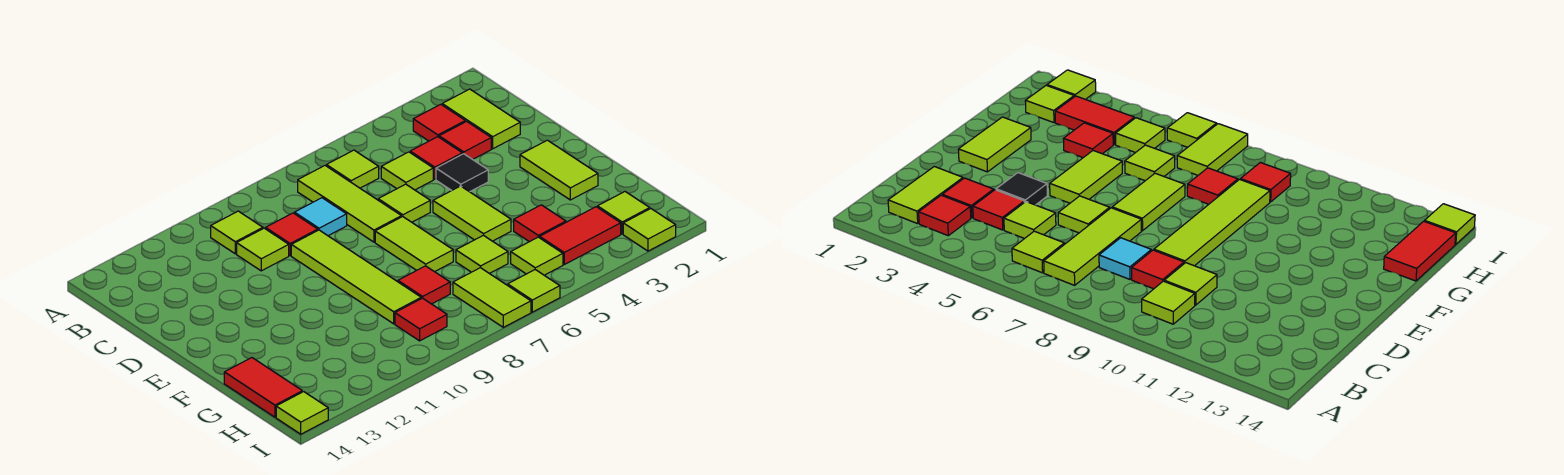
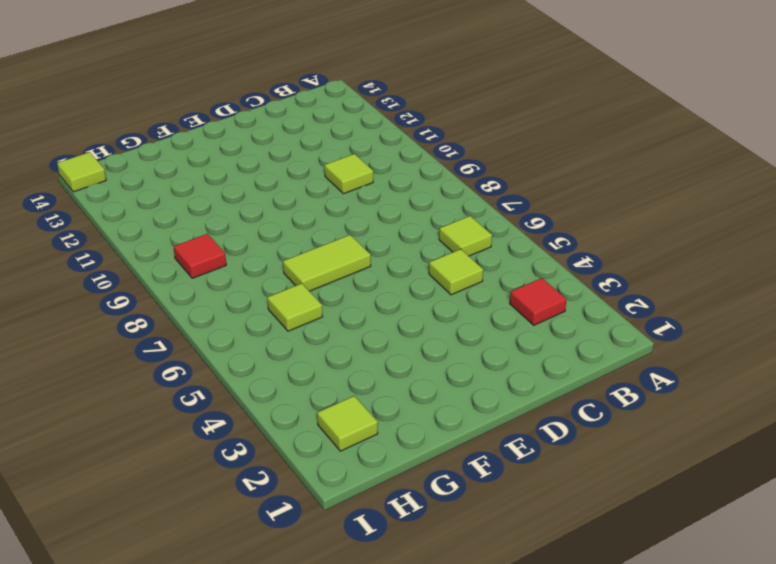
none -> lime tile B2:C2 level 1
none -> lime tile B7:D7 level 1
none -> lime tile B10 level 1

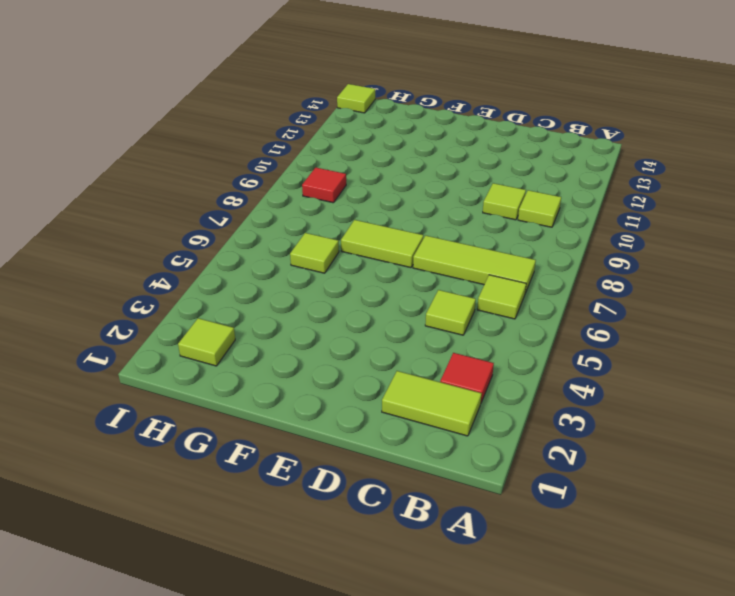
none -> red tile C3 level 1
none -> red tile C4 level 1
none -> cyan tile C8 level 1

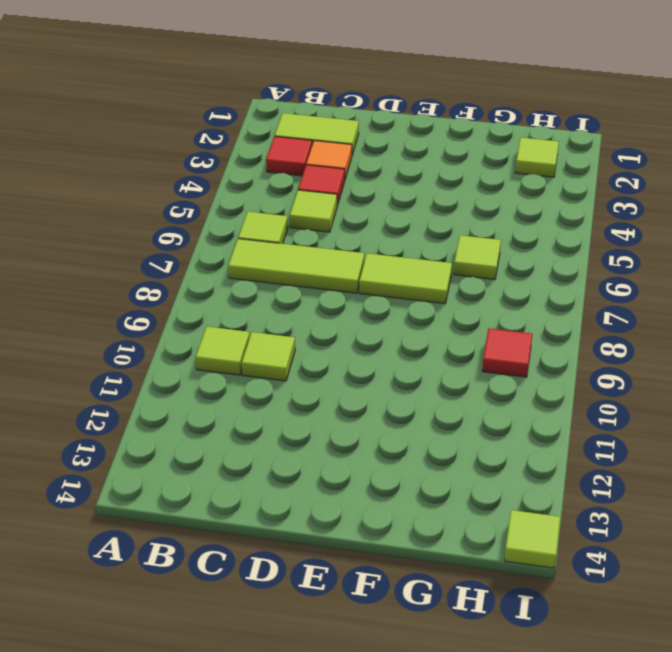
orange tile C3 level 1 -> red tile C3 level 1
none -> cyan tile C8 level 1
none -> red tile C9 level 1
none -> black tile D4 level 1

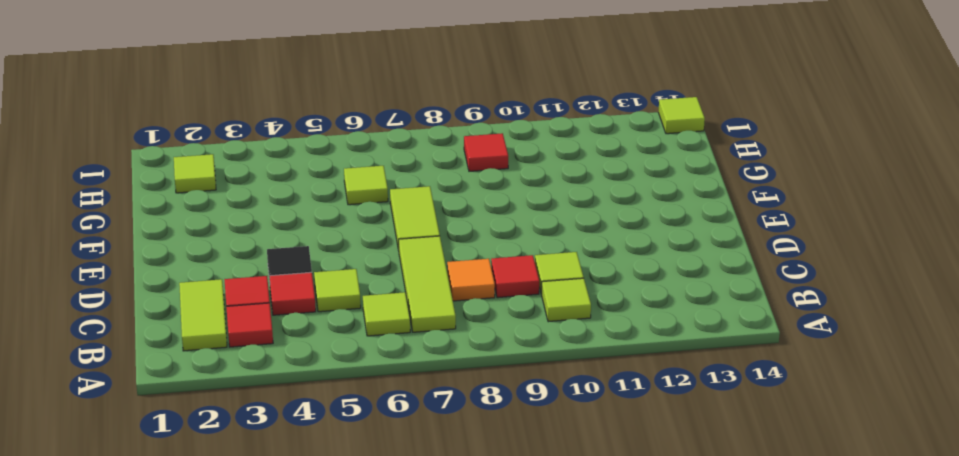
orange tile C8 level 1 -> cyan tile C8 level 1
none -> lime tile D6 level 1
none -> lime tile D9:G9 level 1
none -> lime tile E2:F2 level 1

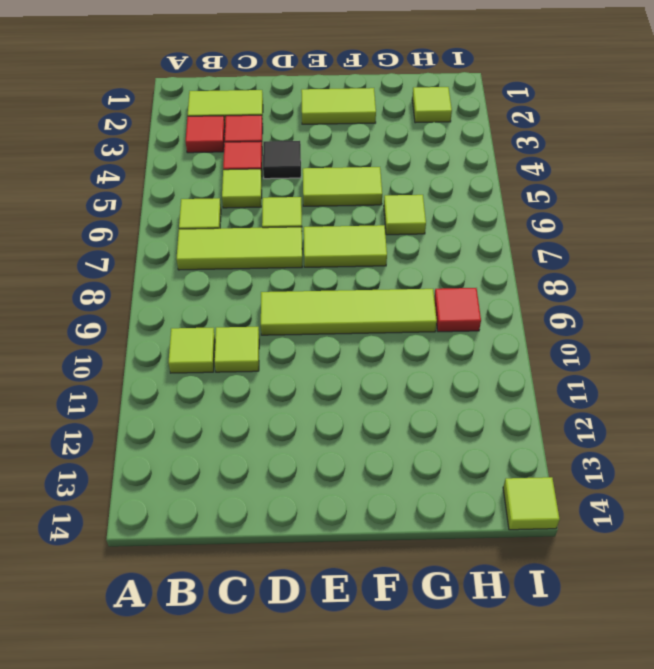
none -> cyan tile C8 level 1
none -> red tile C9 level 1
none -> red tile G4 level 1

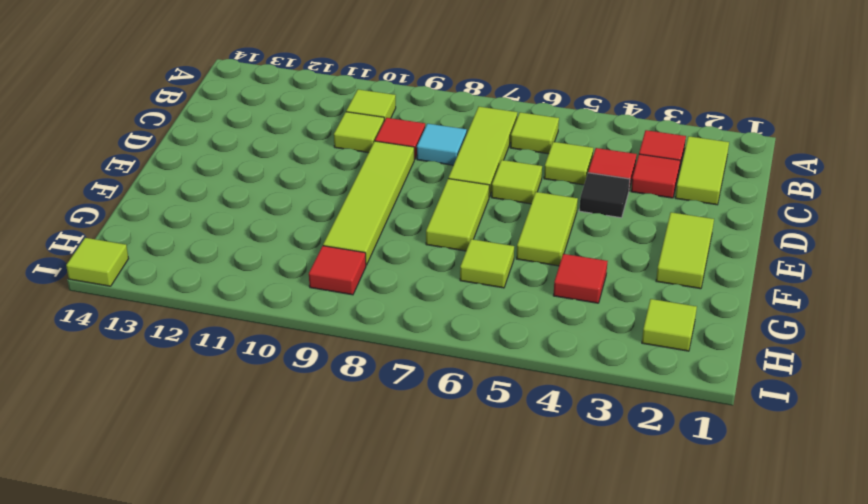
none -> red tile G8 level 1
none -> red tile G14:H14 level 1
none -> red tile H3:H4 level 1

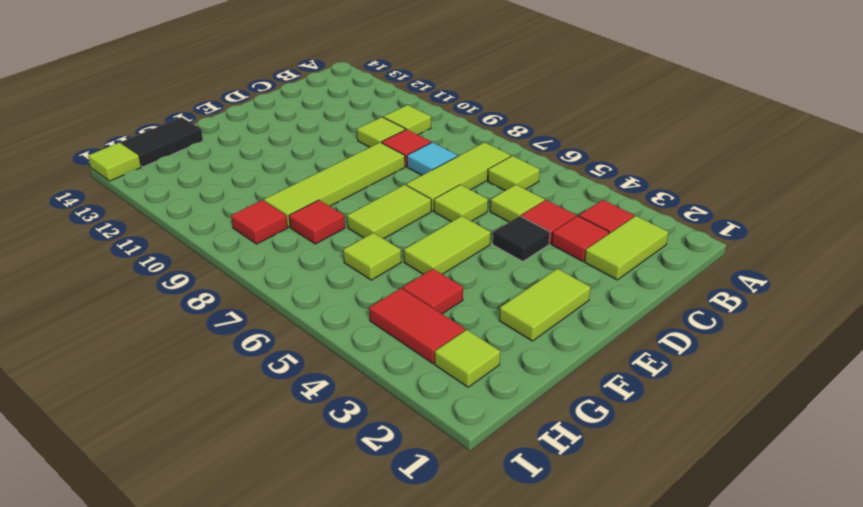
black tile G14:H14 level 1 -> red tile G14:H14 level 1
none -> lime tile H5 level 1
none -> lime tile H7:I7 level 1
none -> lime tile I2 level 1

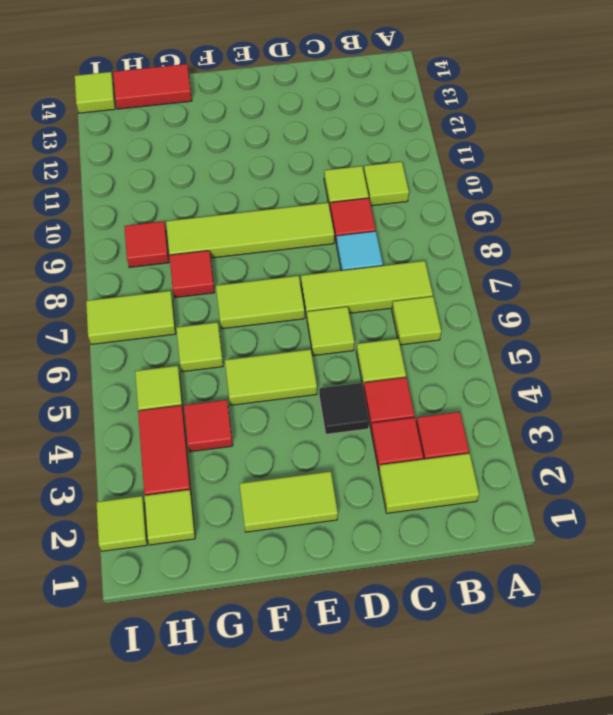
none -> lime tile I6 level 1

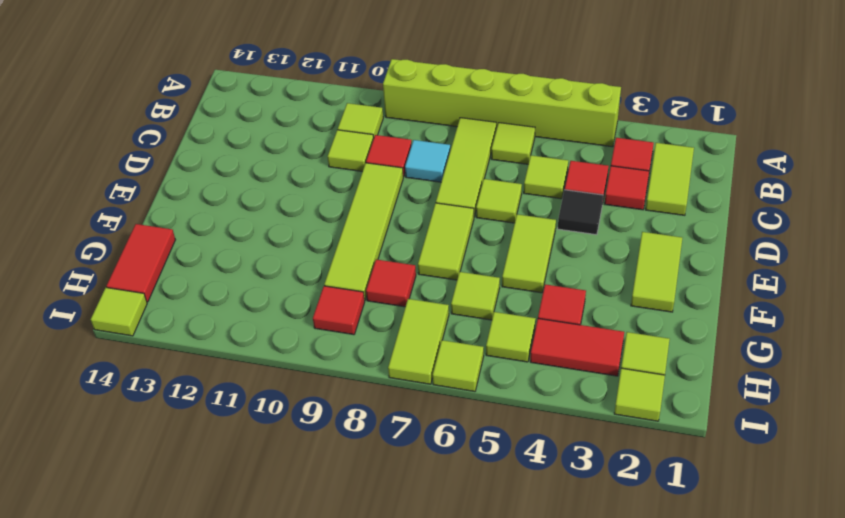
lime brick A4:A9 level 1 -> none

